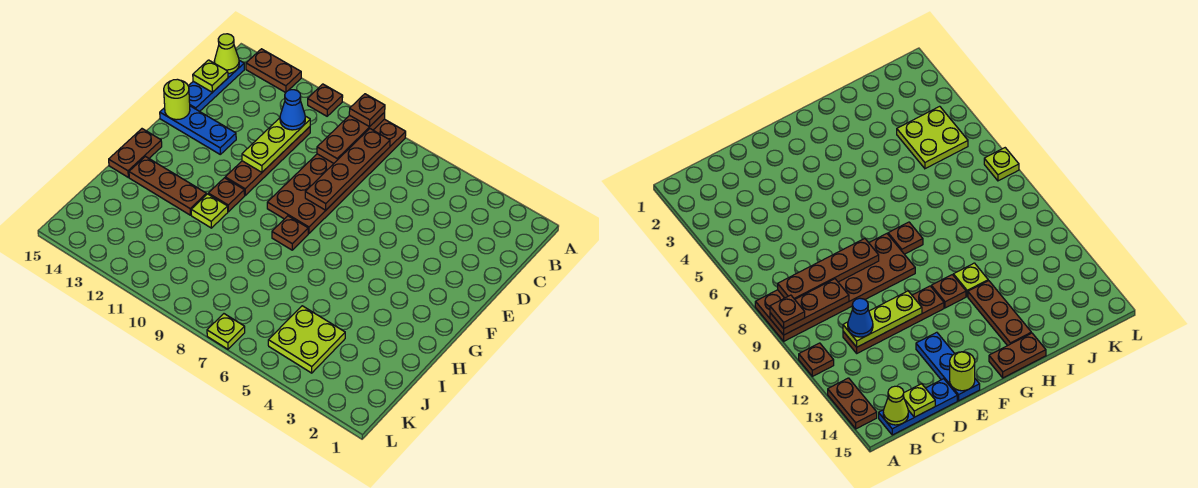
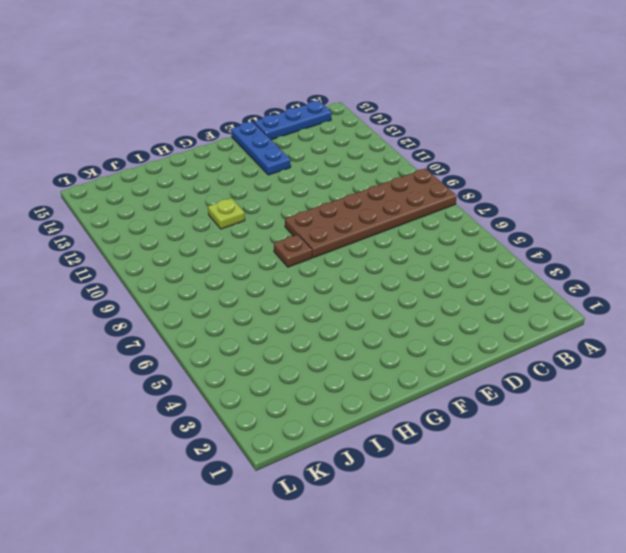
none -> brown plate A11 level 1
none -> brown plate A13:A14 level 1
none -> brown plate C11:F11 level 1

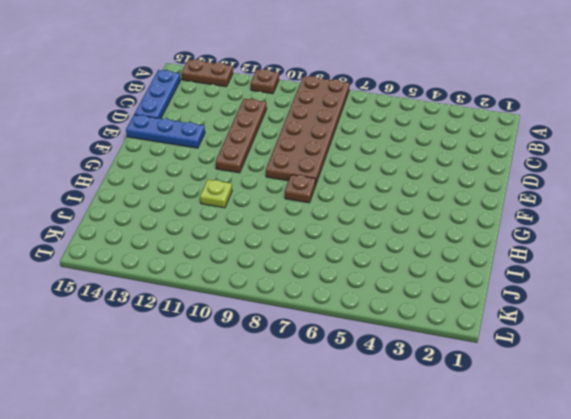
none -> brown plate G11 level 1
none -> brown plate G15:H15 level 1
none -> brown plate H12:H14 level 1

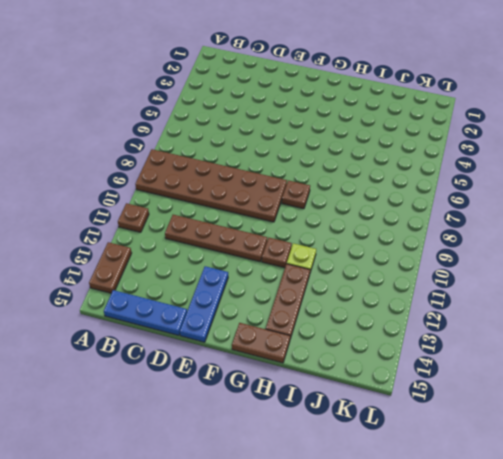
none -> lime plate J4:K5 level 1
none -> lime plate L7 level 1
none -> brown plate A9:C9 level 2

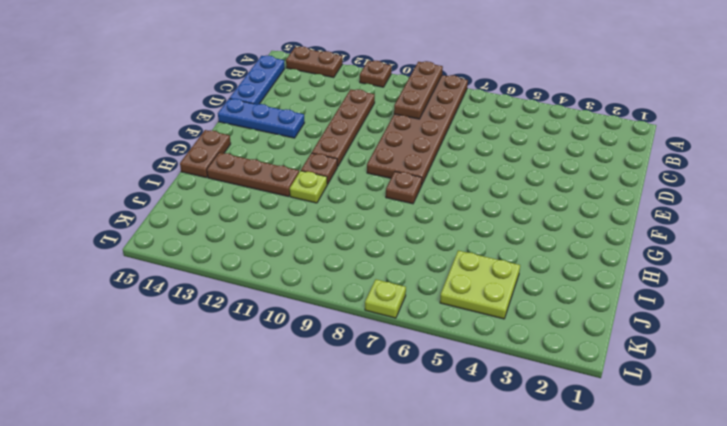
none -> brown plate B8:E8 level 2
none -> lime cone B15 level 2
none -> lime plate C11:E11 level 2

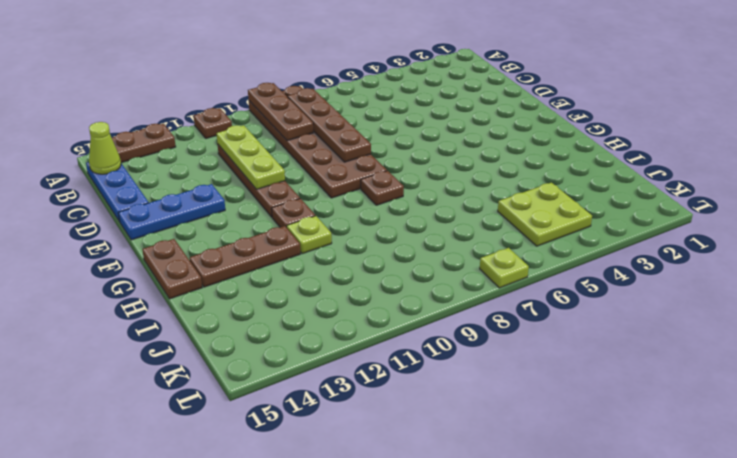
none -> lime plate C15 level 2
none -> lime round brick E15 level 2
none -> brown plate A9 level 3

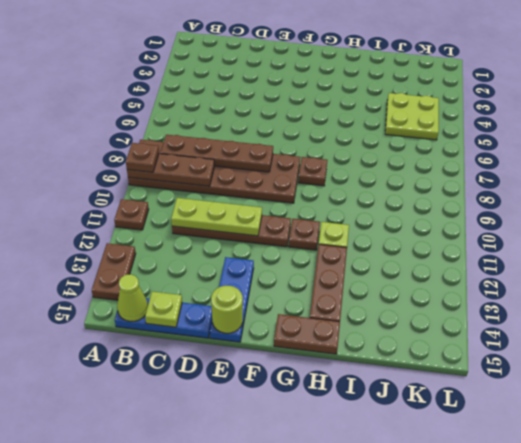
none -> lime plate L7 level 1
none -> blue cone C11 level 3

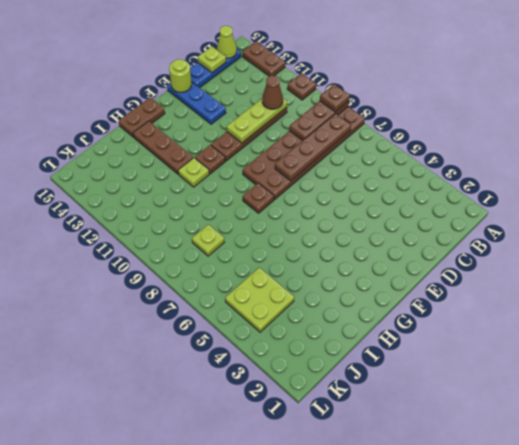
brown cone C11 level 3 -> blue cone C11 level 3
lime plate J8 level 1 -> lime plate L7 level 1

